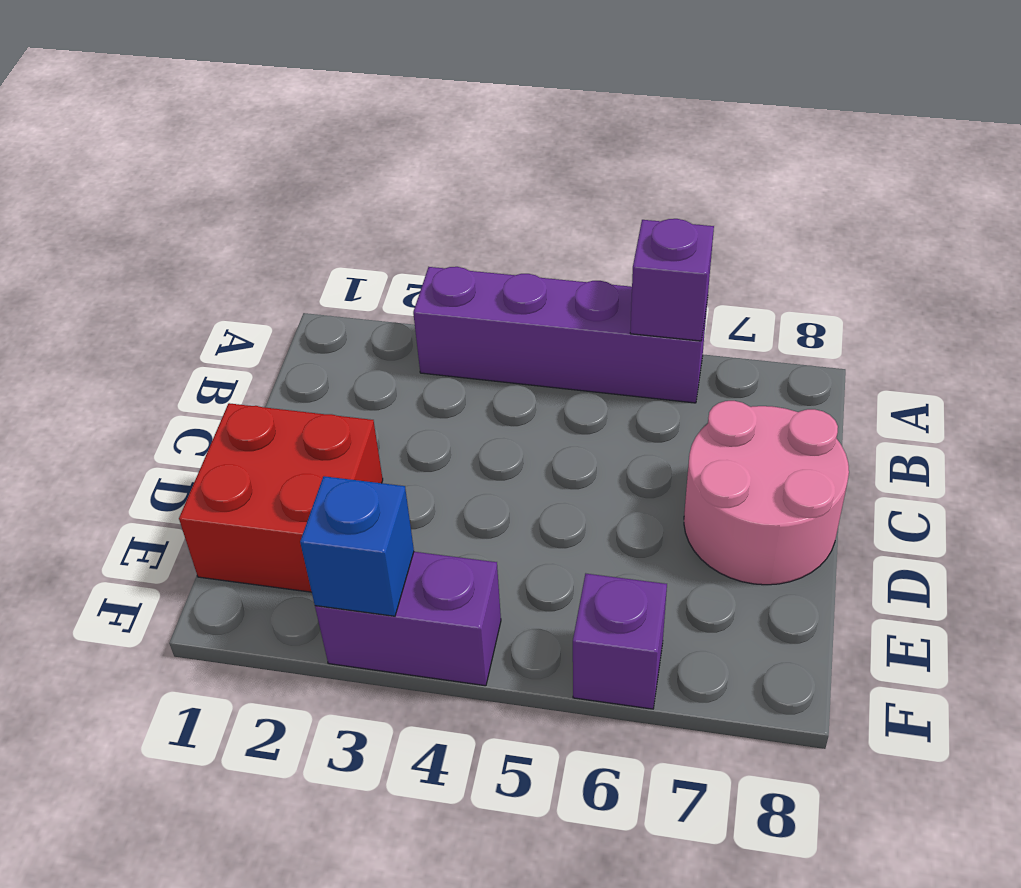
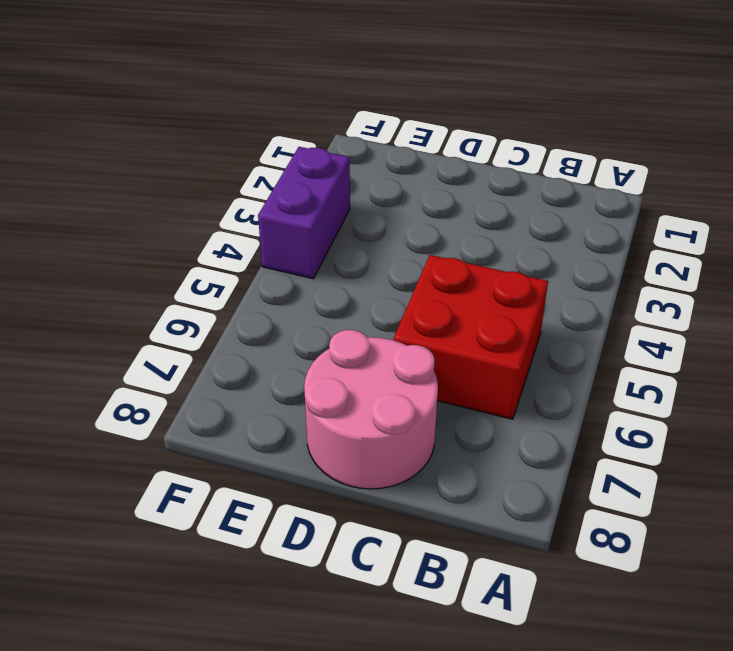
red brick B5:C6 level 1 -> red brick D1:E2 level 1
none -> purple brick A3:A6 level 1
none -> purple brick F6 level 1

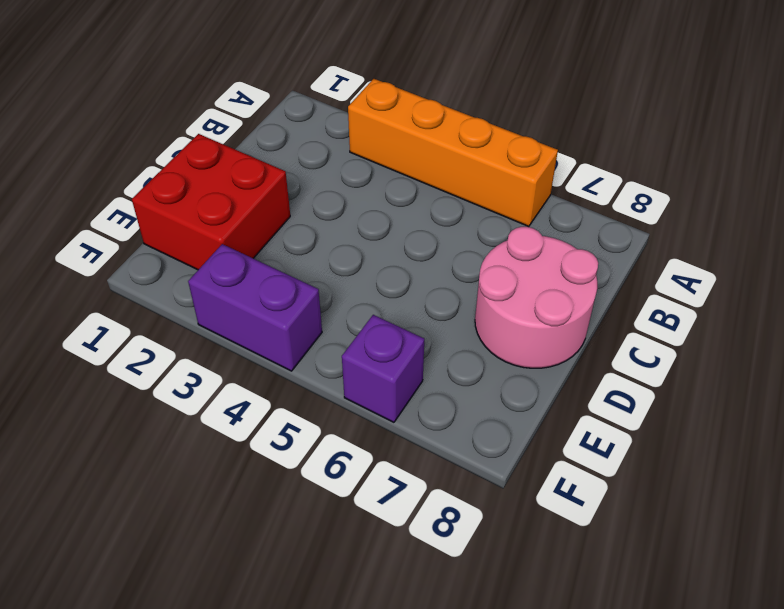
orange brick A3:A6 level 1 -> purple brick A3:A6 level 1
none -> purple brick A6 level 2
none -> blue brick F3 level 2

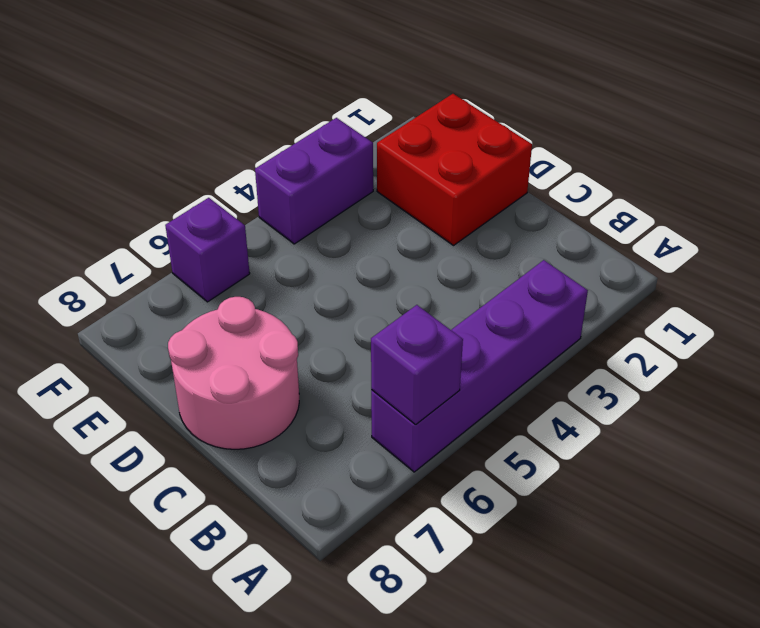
none -> blue brick F3 level 2

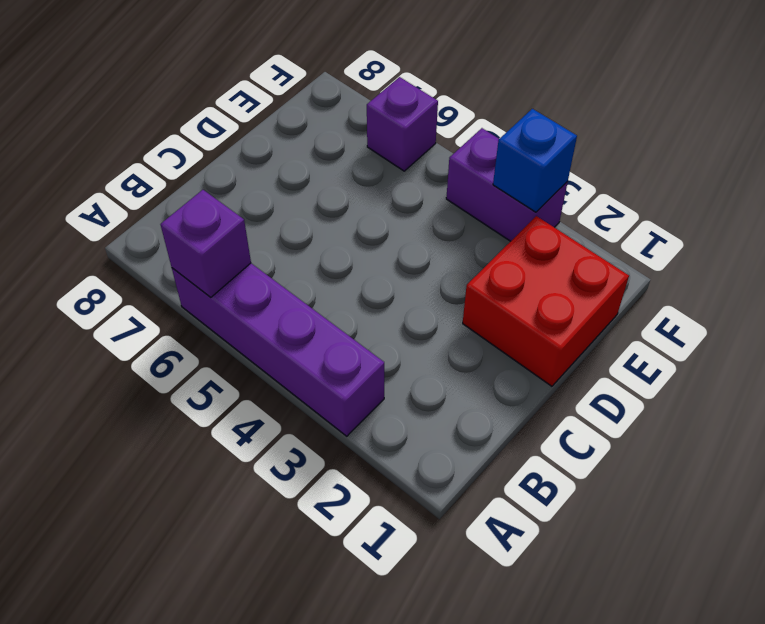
none -> pink round brick C7:D8 level 1

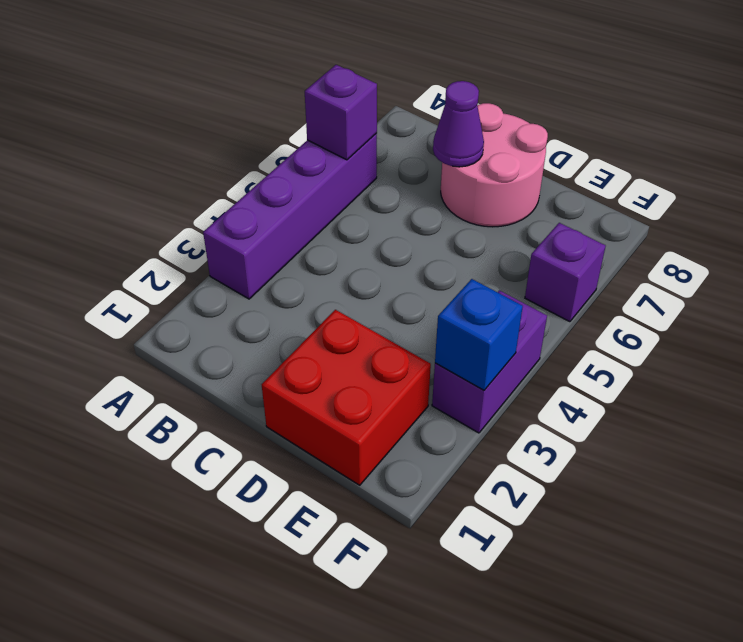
purple cone C7 level 2 -> none

